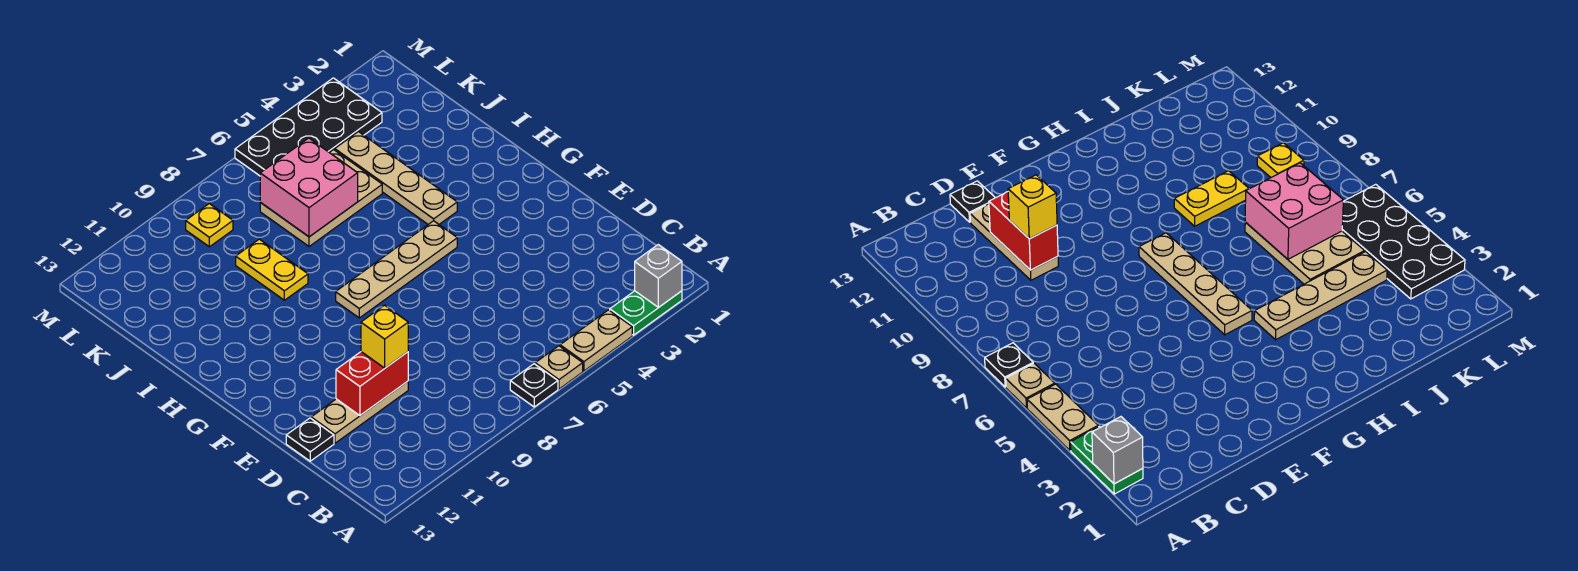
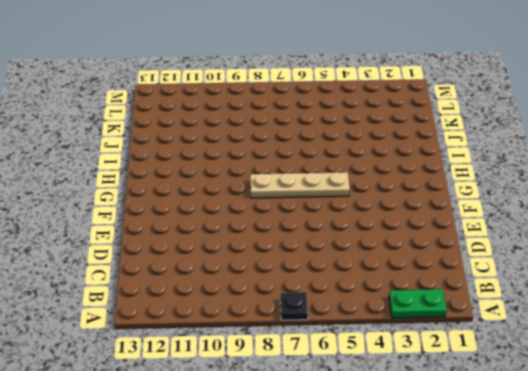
none -> tan plate A4:A5 level 1
none -> tan plate A6 level 1
none -> tan plate D10:D12 level 1

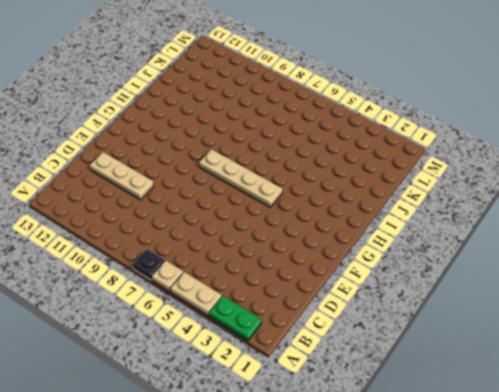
none -> black plate D13 level 1
none -> tan plate H4:K4 level 1
none -> yellow plate I9:J9 level 1

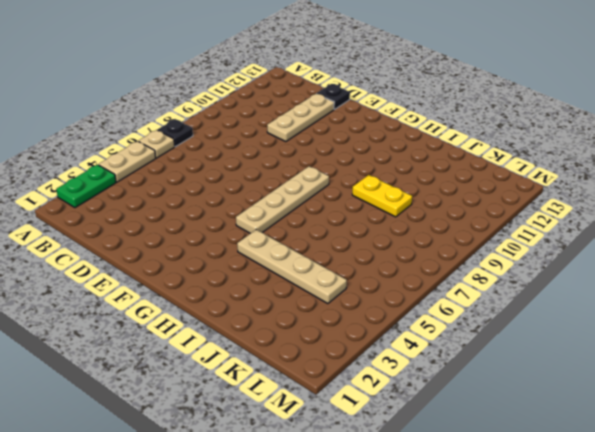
none -> tan plate J5:K7 level 1
none -> black plate L3:M6 level 1
none -> yellow plate L9 level 1

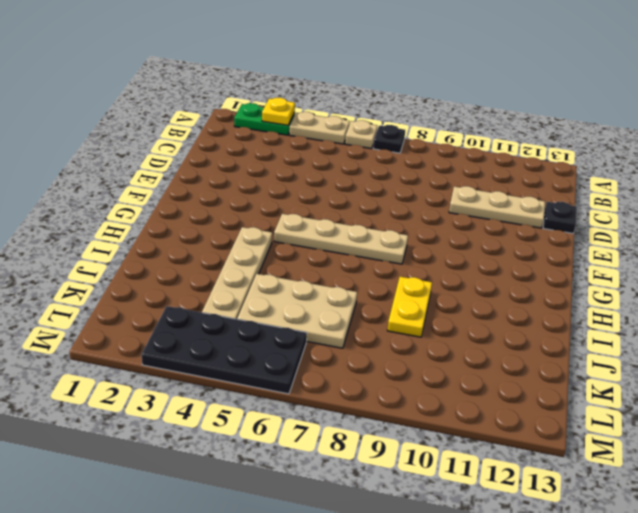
yellow plate A3 level 2 -> yellow plate L9 level 1
none -> grey brick A2 level 2
none -> red brick D10:D11 level 2
none -> pink brick J6:K7 level 2

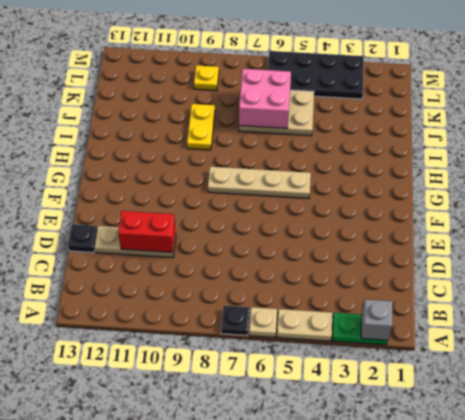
none -> tan plate H4:K4 level 1
none -> yellow brick D10 level 3

